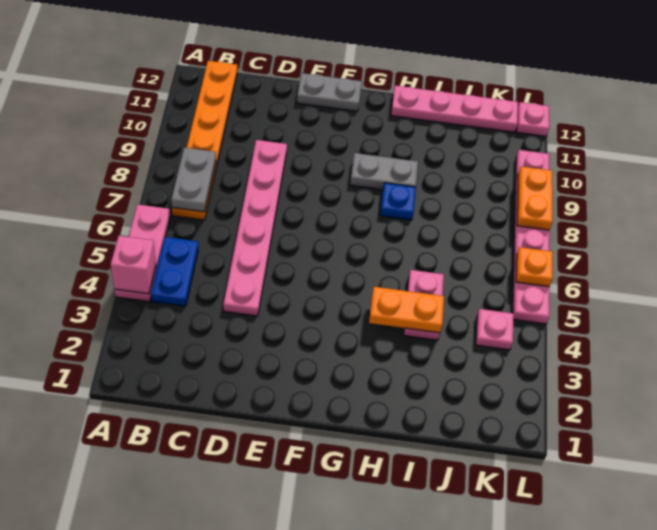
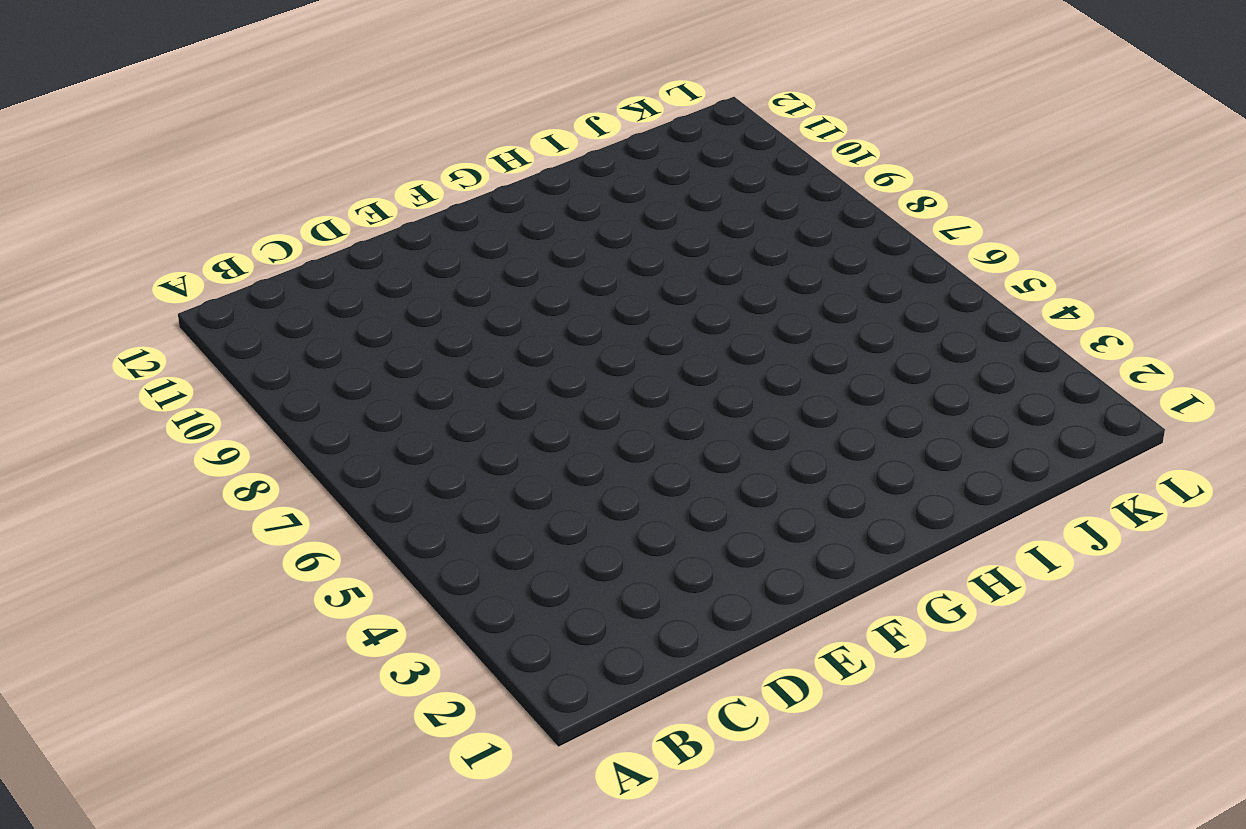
none -> pink plate A4:A6 level 1
none -> blue plate B4:B5 level 1
none -> orange plate B7:B12 level 1

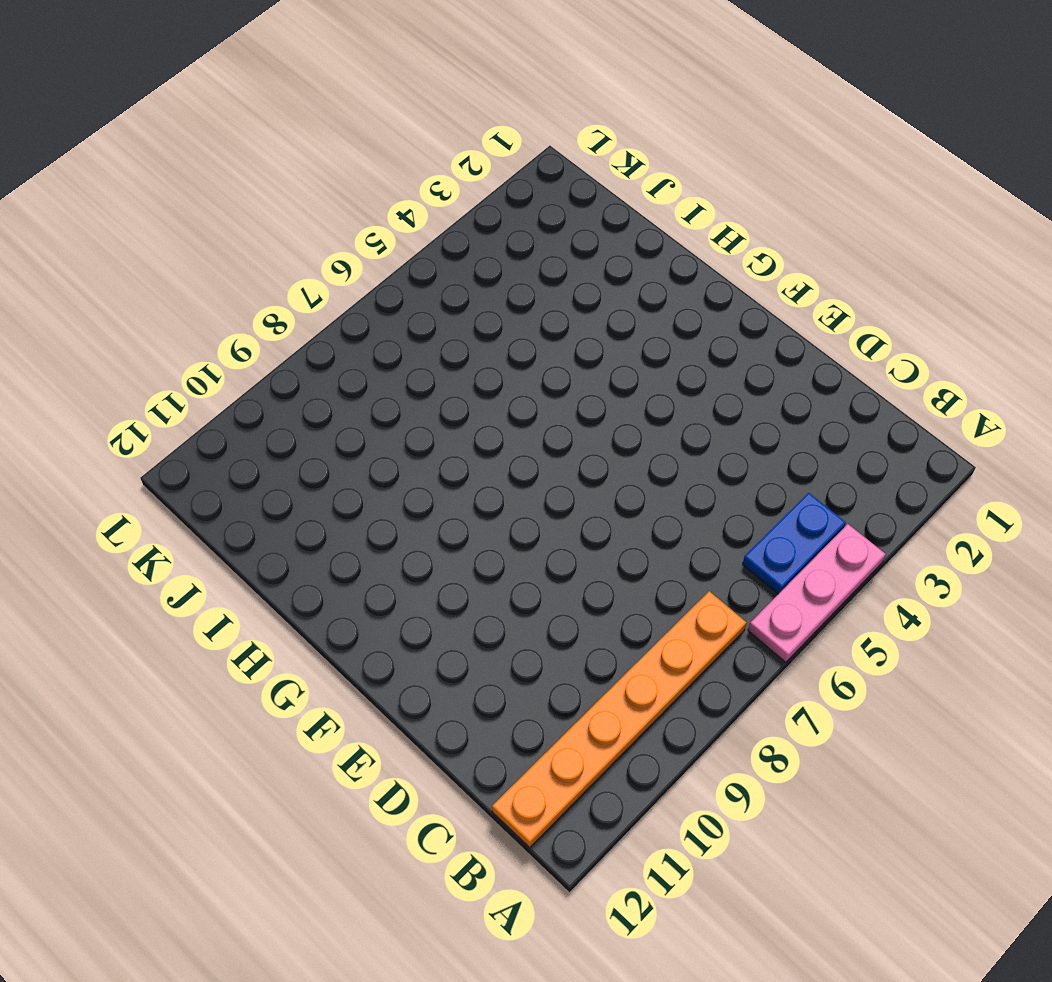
none -> pink plate D4:D9 level 1
none -> grey plate E12:F12 level 1
none -> grey plate G9:H9 level 1

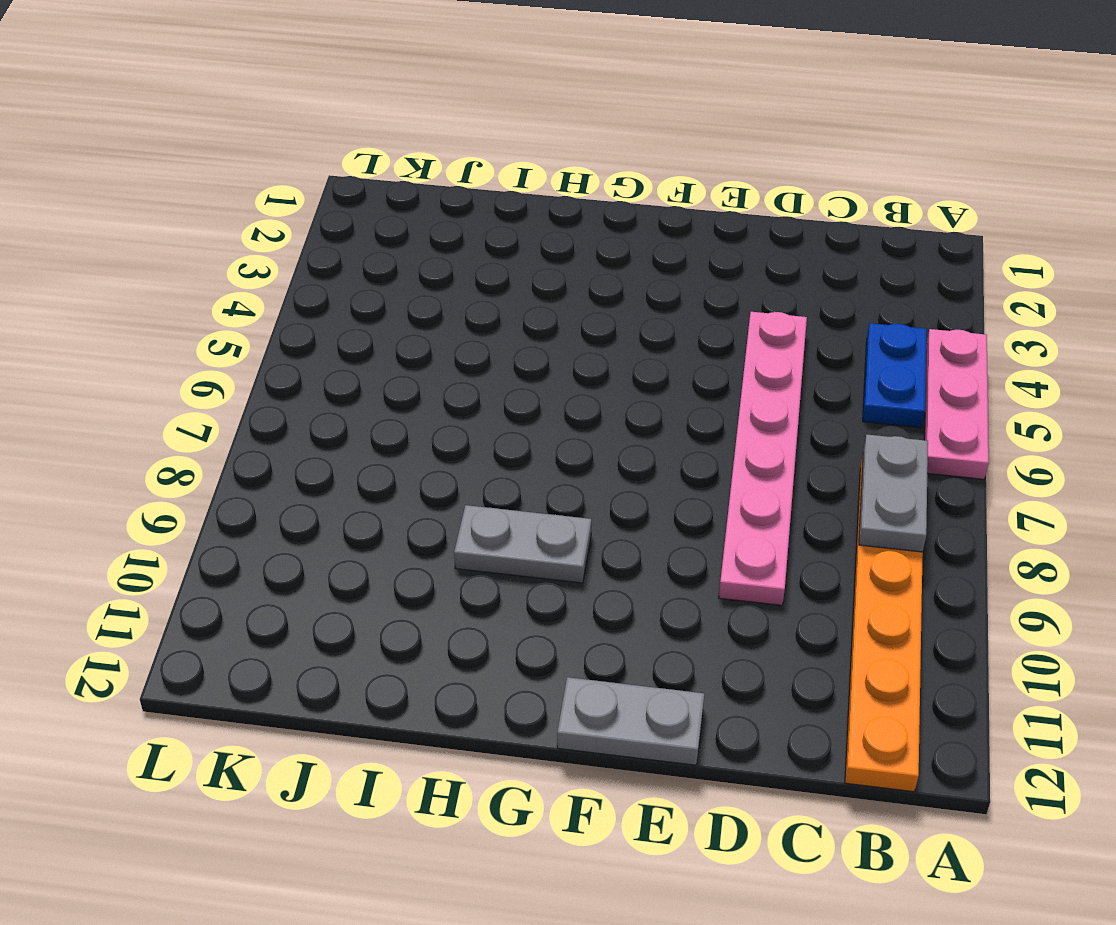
none -> blue plate H8 level 1
none -> pink plate H12:K12 level 1
none -> pink plate I4:I5 level 1

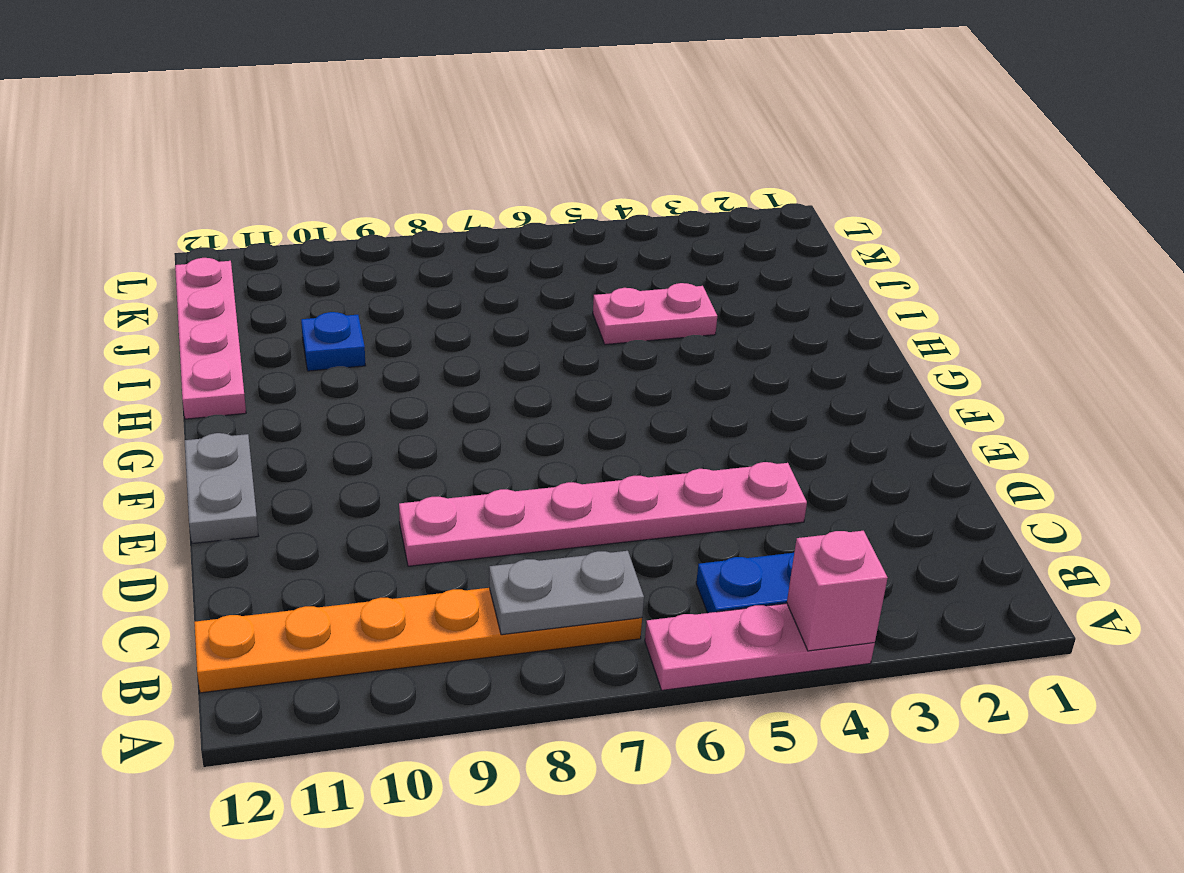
blue plate I10 level 1 -> blue plate H8 level 1
none -> grey plate G9:H9 level 1
none -> pink plate K4 level 1
none -> pink plate L5:L10 level 1

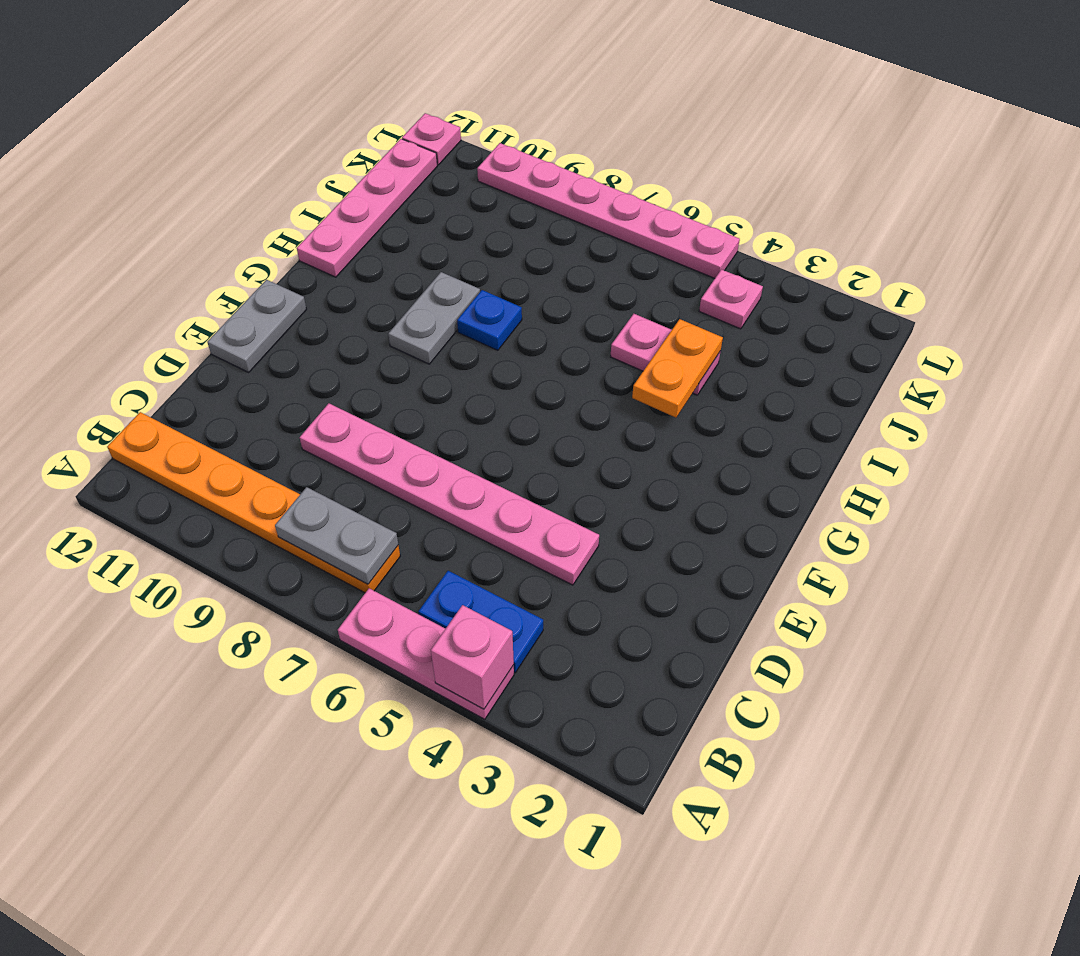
none -> orange plate L6 level 2
none -> orange plate L8:L9 level 2

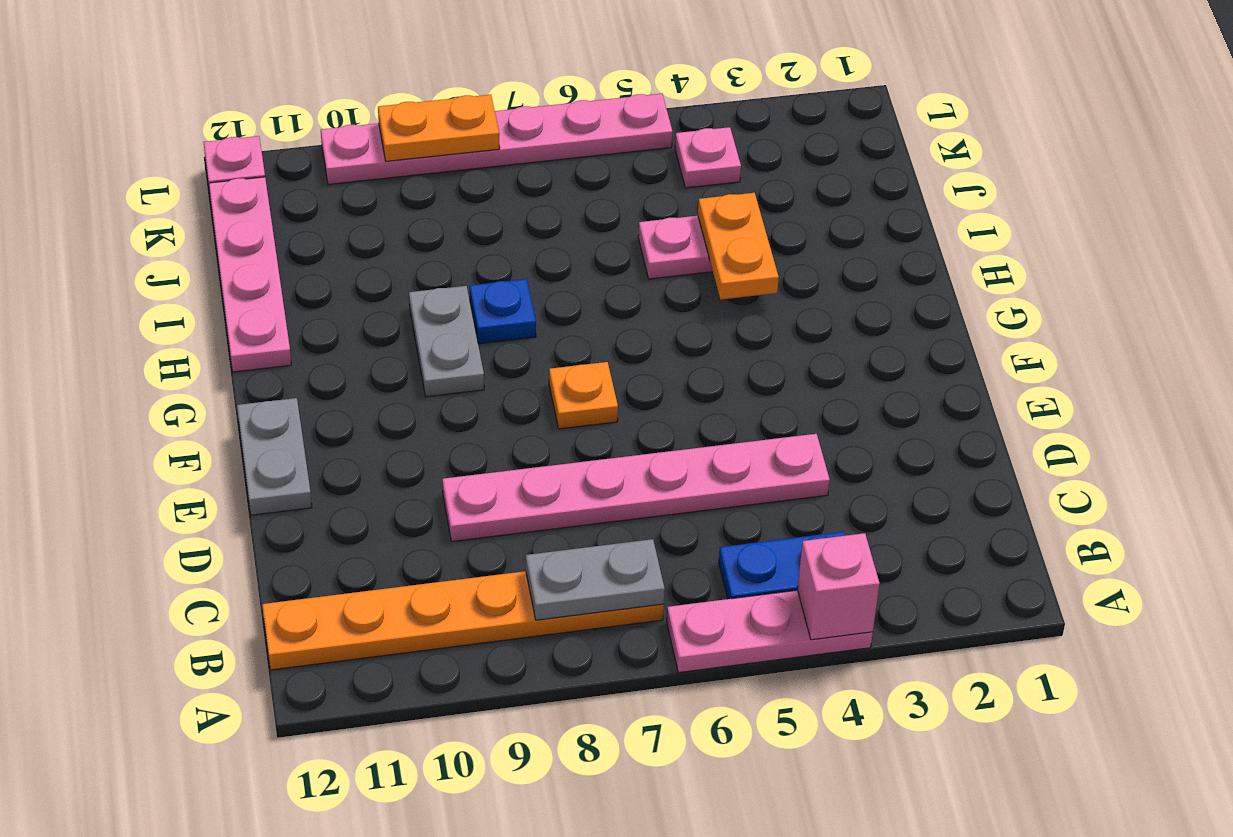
orange plate F7 level 1 -> orange plate L6 level 2

